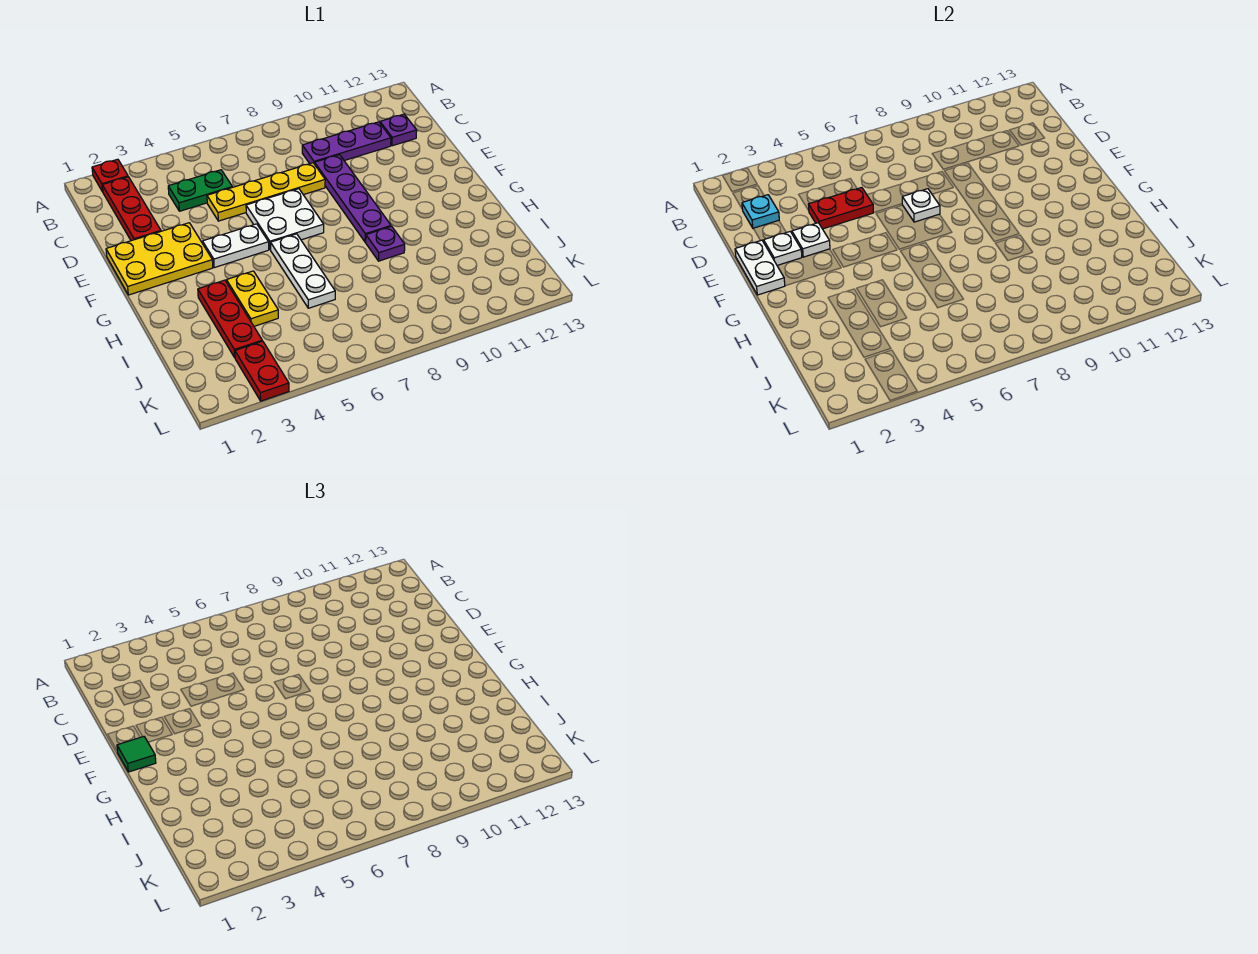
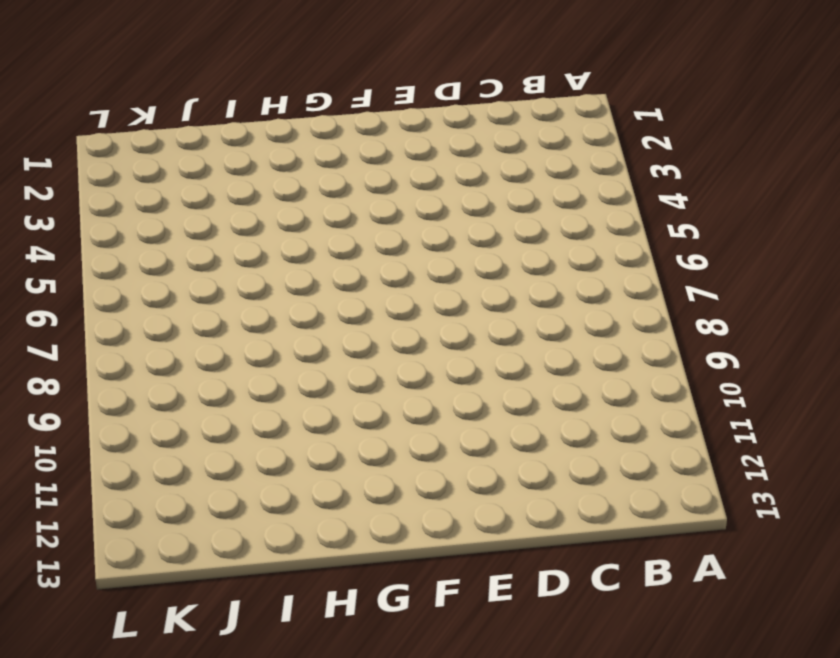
none -> red plate A2 level 1
none -> red plate B2:D2 level 1
none -> green plate C4:C5 level 1

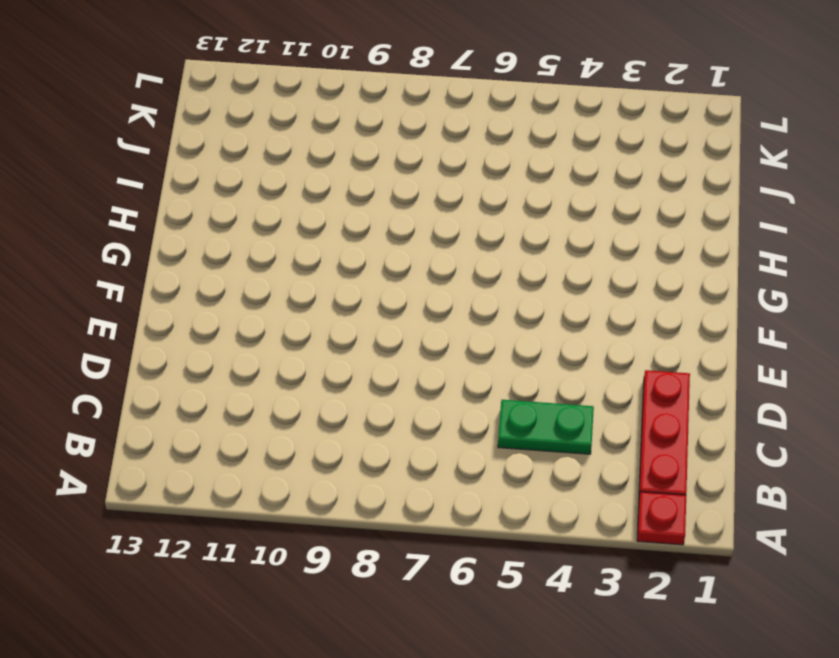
none -> purple plate C9:C11 level 1
none -> purple plate C12 level 1
none -> yellow plate D5:D8 level 1

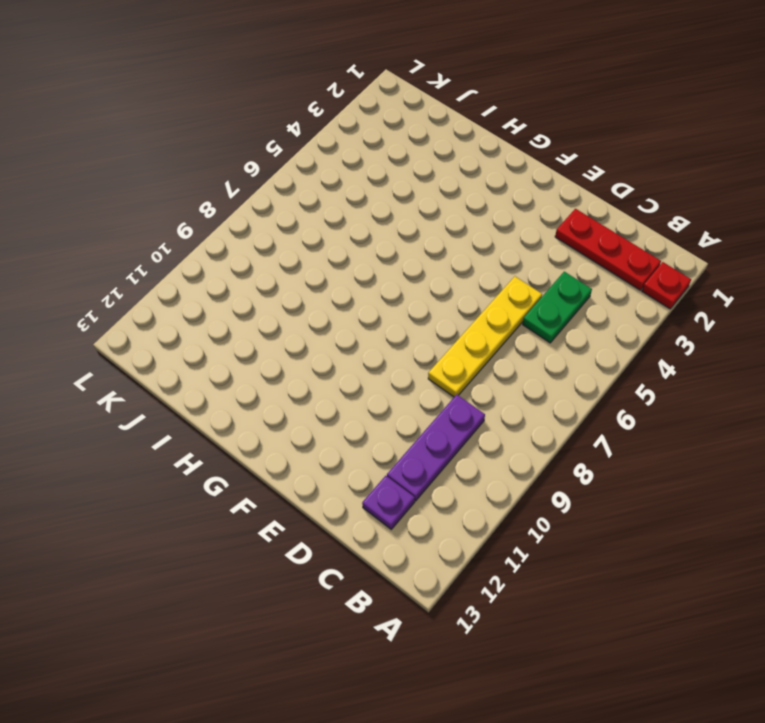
none -> purple plate D9:G9 level 1
none -> yellow plate E1:F3 level 1
none -> white plate E6:F7 level 1

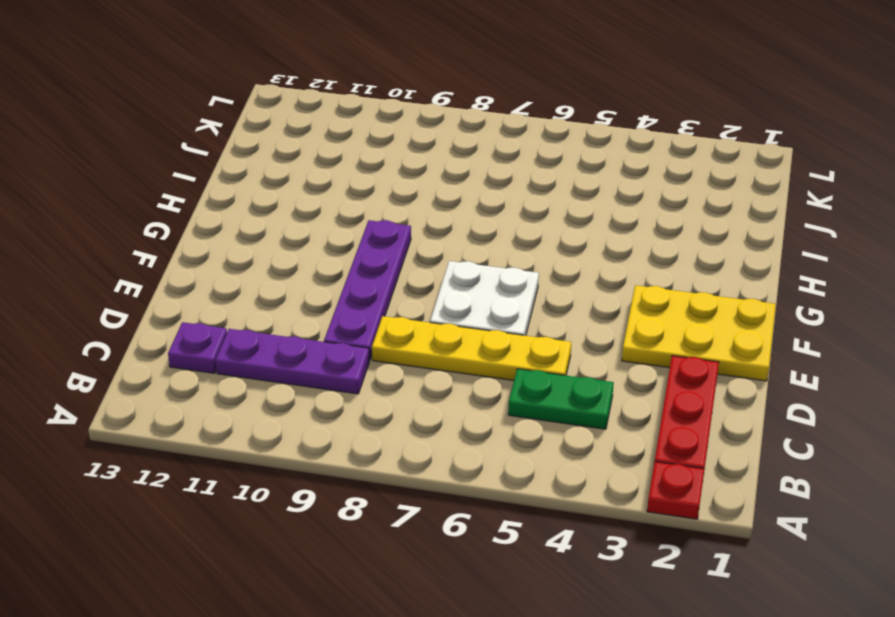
none -> white plate F4:F5 level 1
none -> white plate G6:I6 level 1
none -> red plate H3:J3 level 1

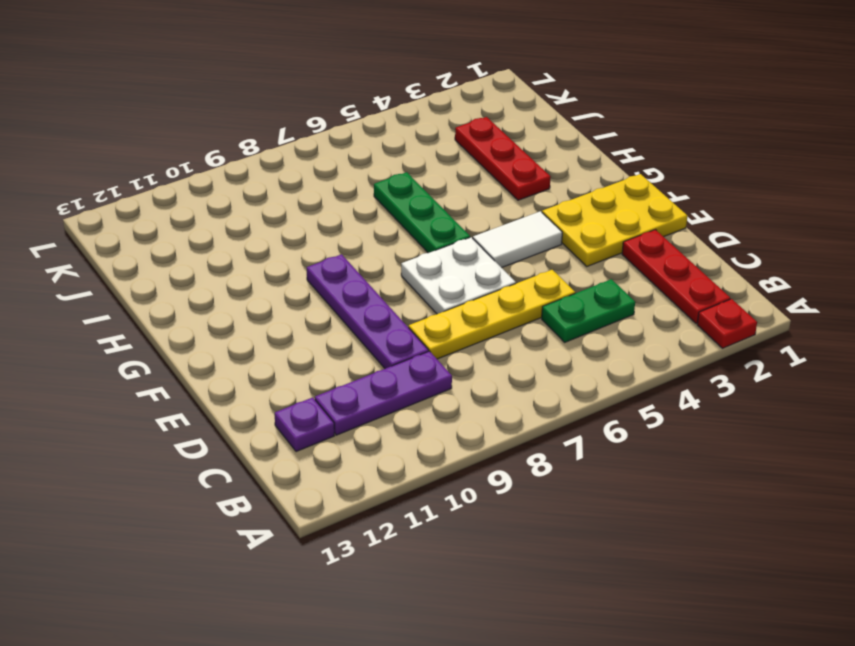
white tile F4:F5 level 1 -> white plate F4:F5 level 1
green plate G6:I6 level 1 -> white plate G6:I6 level 1
none -> yellow plate H4:I4 level 1
none -> purple plate H9 level 1
none -> red plate K3:L3 level 1

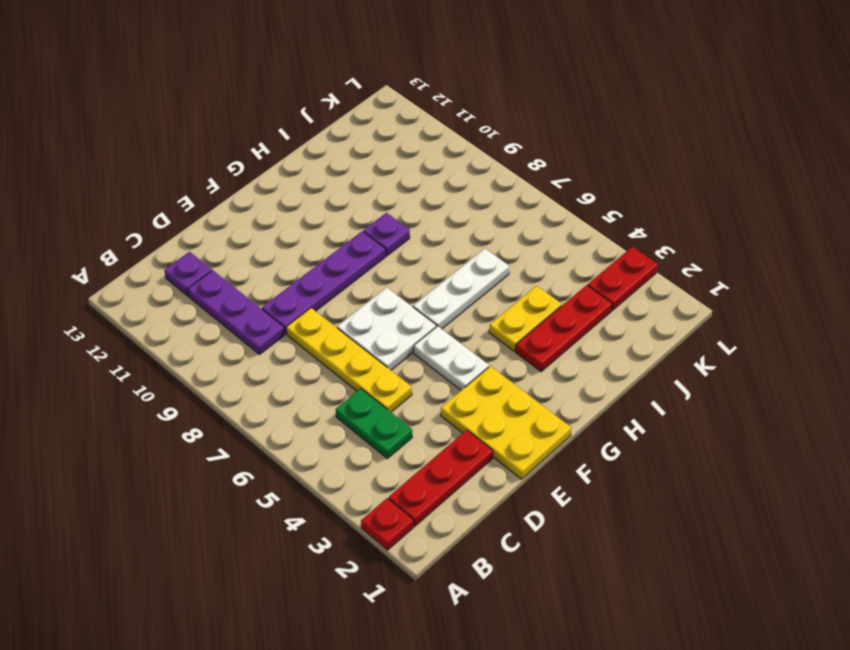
none -> cyan plate C2 level 2
none -> red plate D4:D5 level 2
none -> white plate E1:F1 level 2

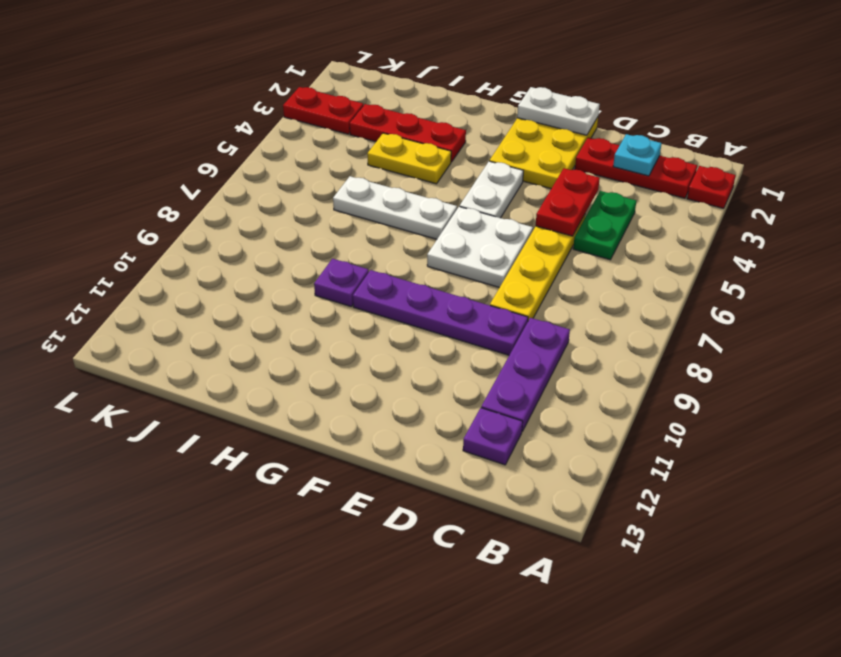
none -> white plate E2 level 2
none -> white plate E3 level 2
none -> white plate E7 level 2

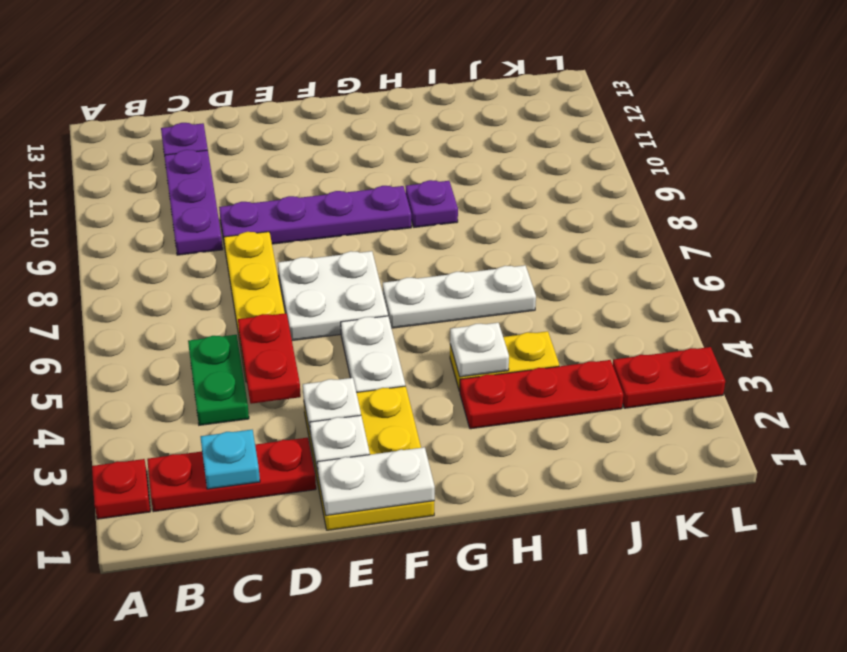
white plate H4 level 2 -> white plate E7 level 2
none -> green tile F1 level 3

